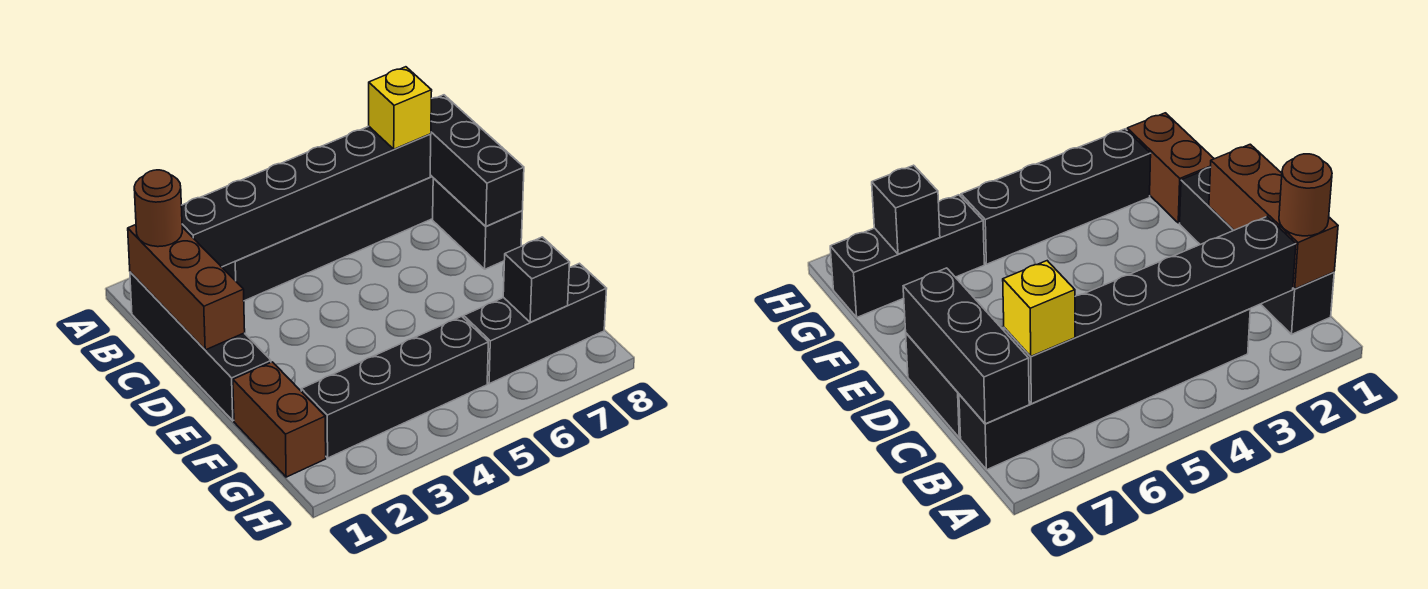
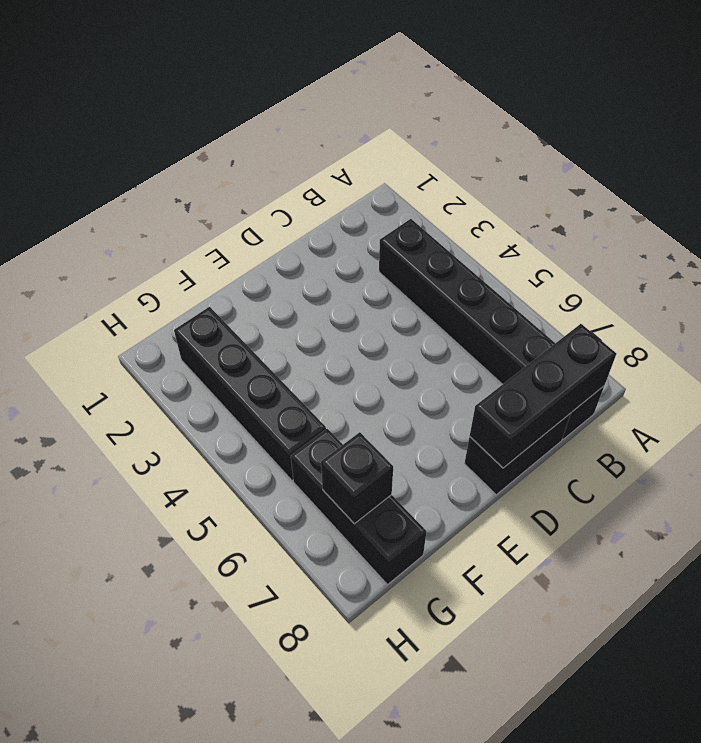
none -> black brick B1:E1 level 1
none -> brown brick F1:G1 level 1
none -> brown brick B1:D1 level 2

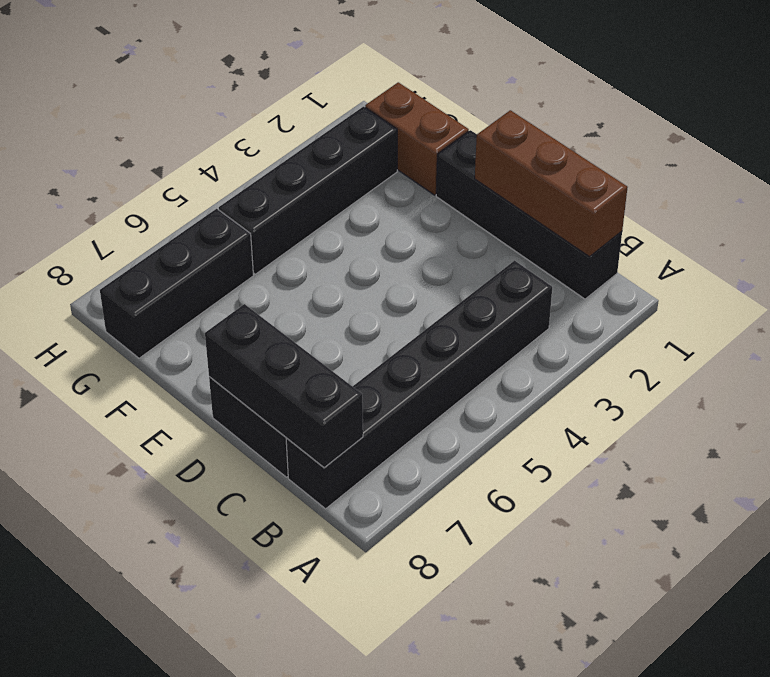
none -> black brick B2:B7 level 2
none -> black brick G7 level 2
none -> brown round brick B1 level 3

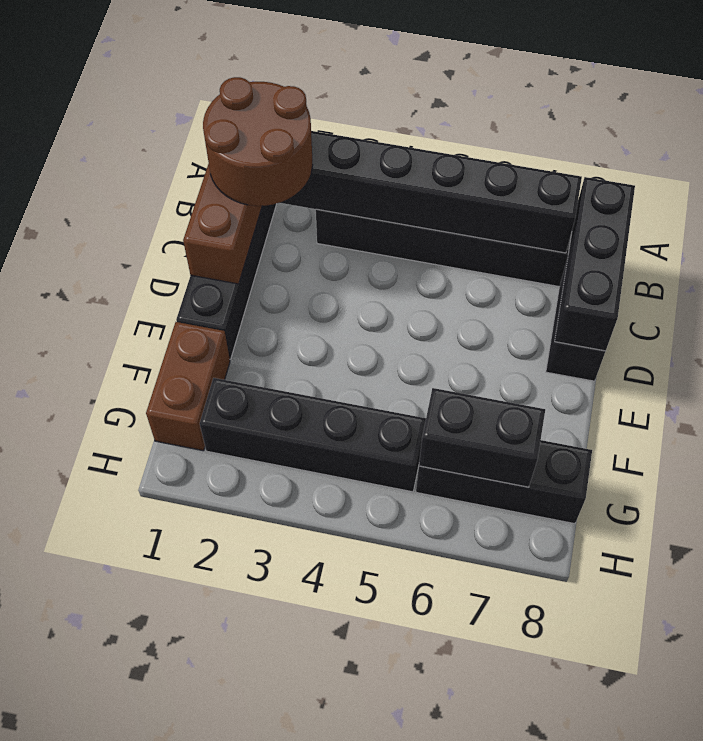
brown round brick B1:C2 level 3 -> brown round brick B1 level 3
black brick G6:G7 level 2 -> black brick G7 level 2
none -> yellow brick B7 level 3

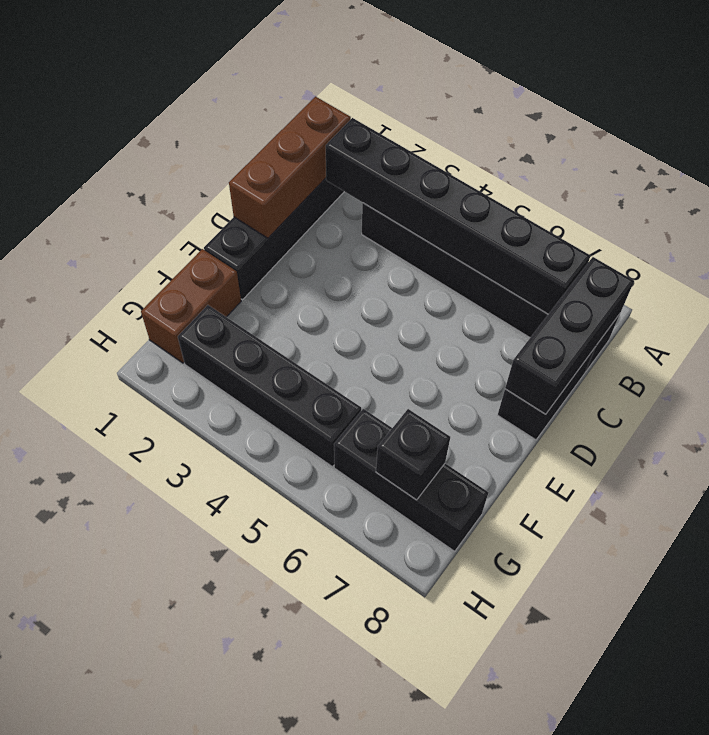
none -> brown round brick B1 level 3
none -> yellow brick B7 level 3

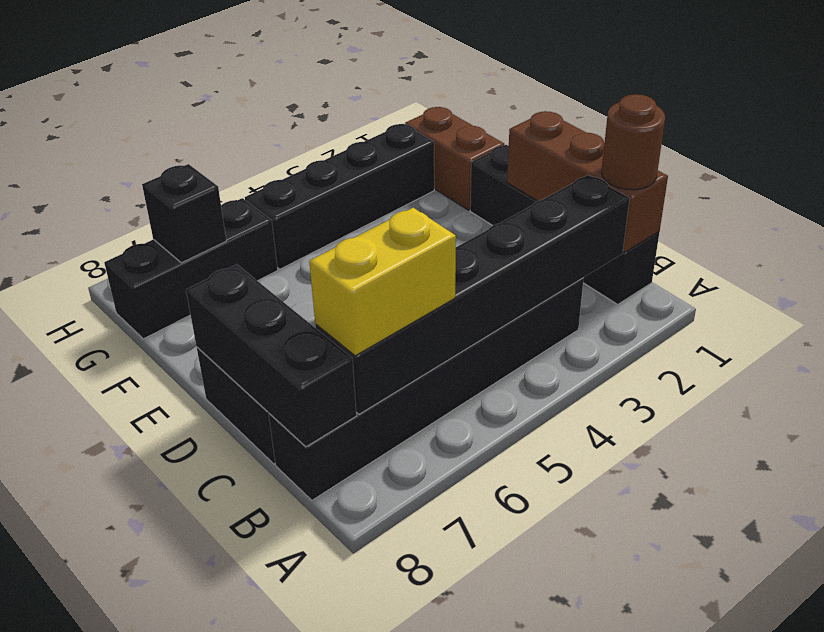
yellow brick B6:B7 level 3 -> yellow brick B7 level 3

